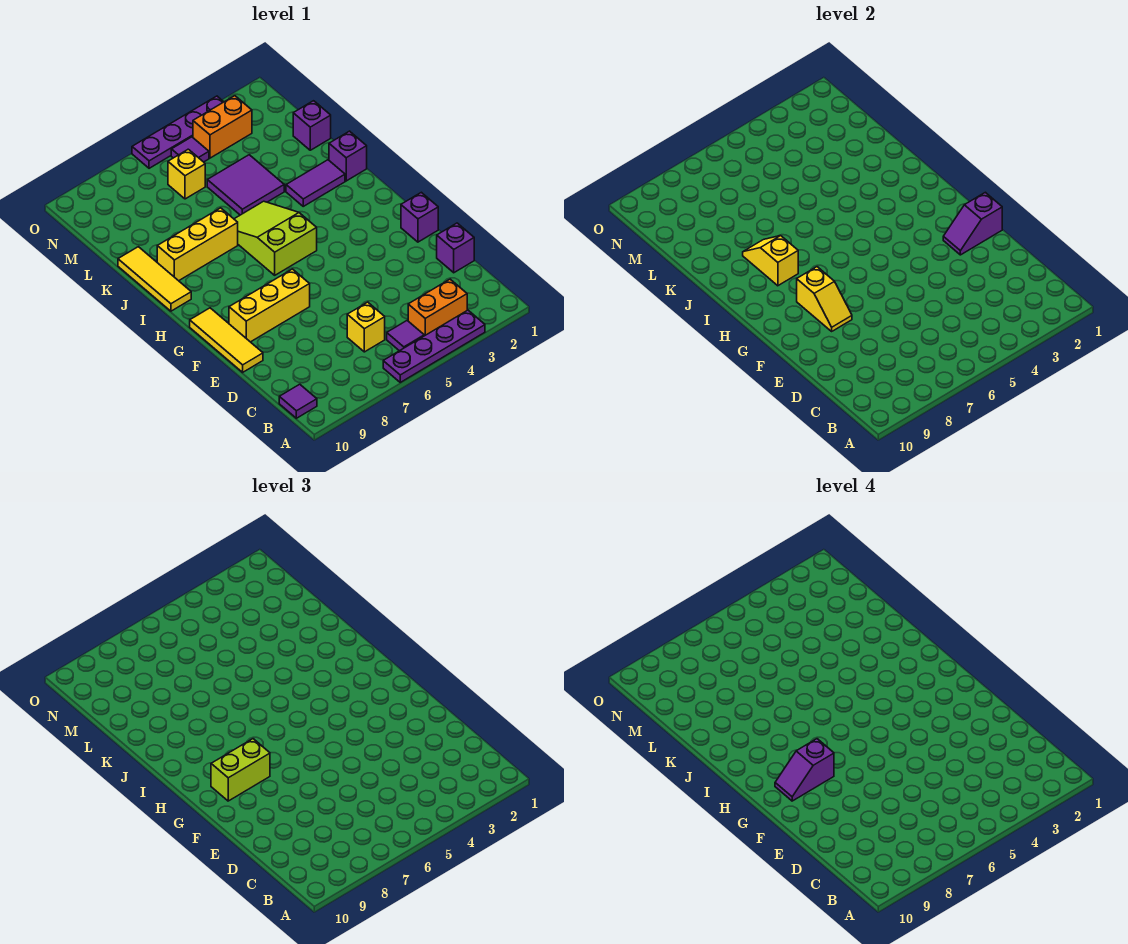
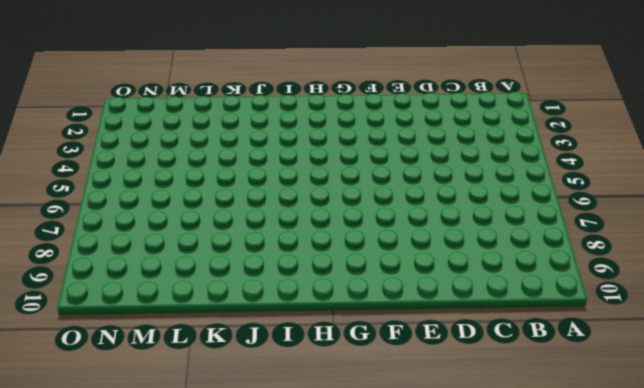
none -> purple plate A3:A6 level 1
none -> orange brick B3:B4 level 1
none -> purple tile B5 level 1

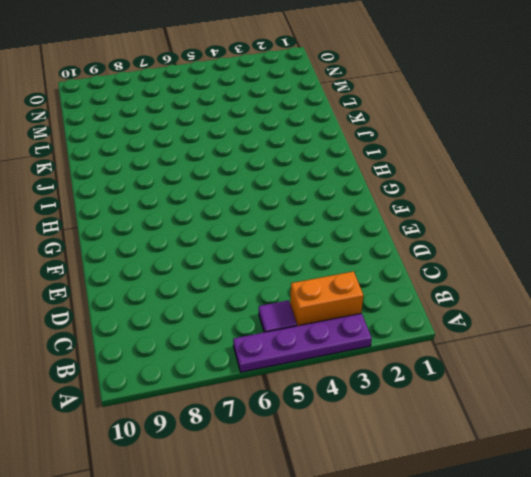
none -> purple tile B10 level 1
none -> yellow brick C6 level 1
none -> purple brick D1 level 1

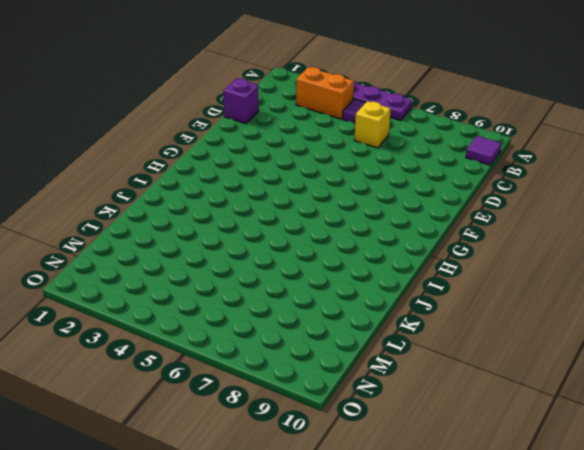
none -> yellow tile E10:G10 level 1
none -> purple brick F1 level 1
none -> yellow brick F7:F9 level 1

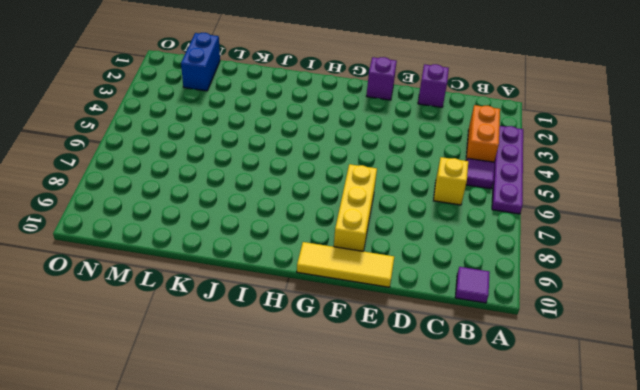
blue brick M1:M2 level 1 -> none
none -> lime slope H5:J6 level 1 top H
none -> yellow tile I10:K10 level 1
none -> purple brick J1 level 1

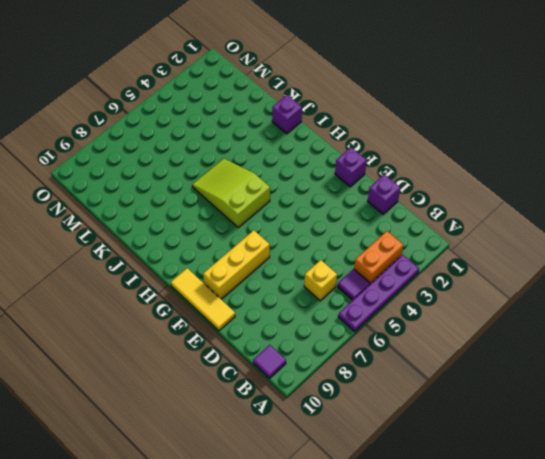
none -> yellow tile I10:K10 level 1
none -> purple tile J2:J3 level 1
none -> yellow brick J7:J9 level 1

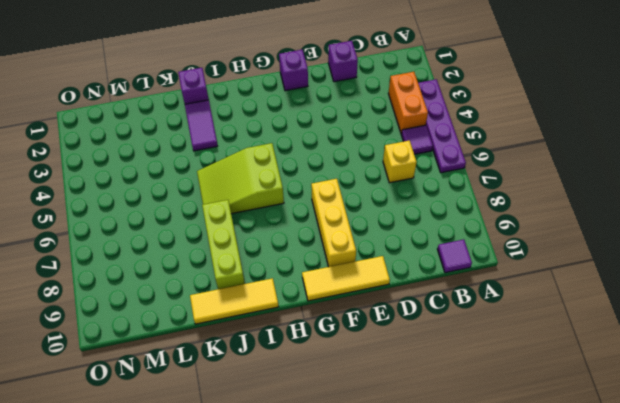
lime brick J7:J9 level 1 -> yellow brick J7:J9 level 1
none -> purple tile K4:L5 level 1
none -> purple brick L1 level 1
none -> yellow brick M6 level 1

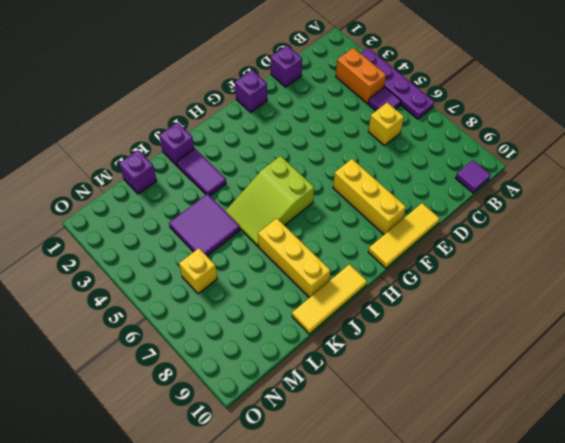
none -> orange brick N3:N4 level 1
none -> purple tile N5 level 1
none -> purple plate O3:O6 level 1

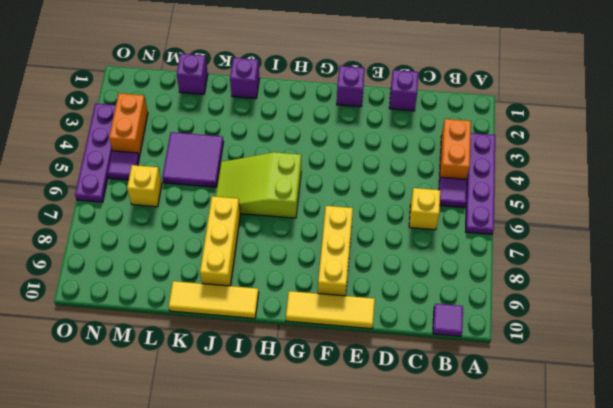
none -> purple tile J2:J3 level 1
none -> purple slope F1:F2 level 2 top 1
none -> yellow slope F8:G8 level 2 top G

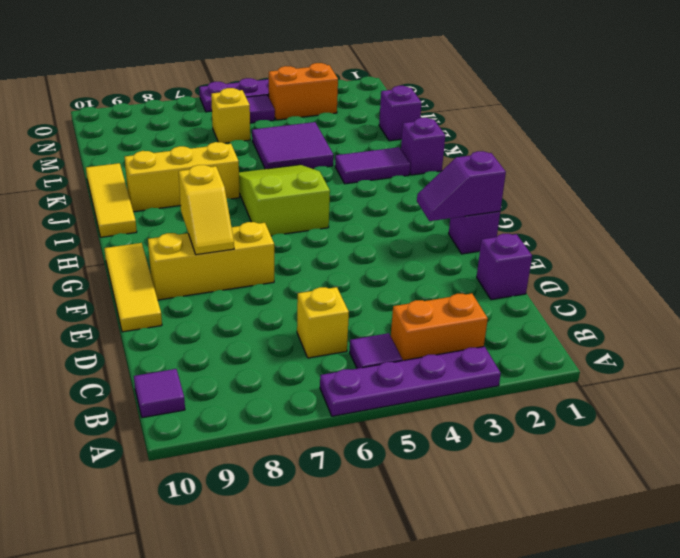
none -> yellow slope I8:J8 level 2 top I
none -> lime brick G8:G9 level 3
none -> purple slope G8:G9 level 4 top 8

